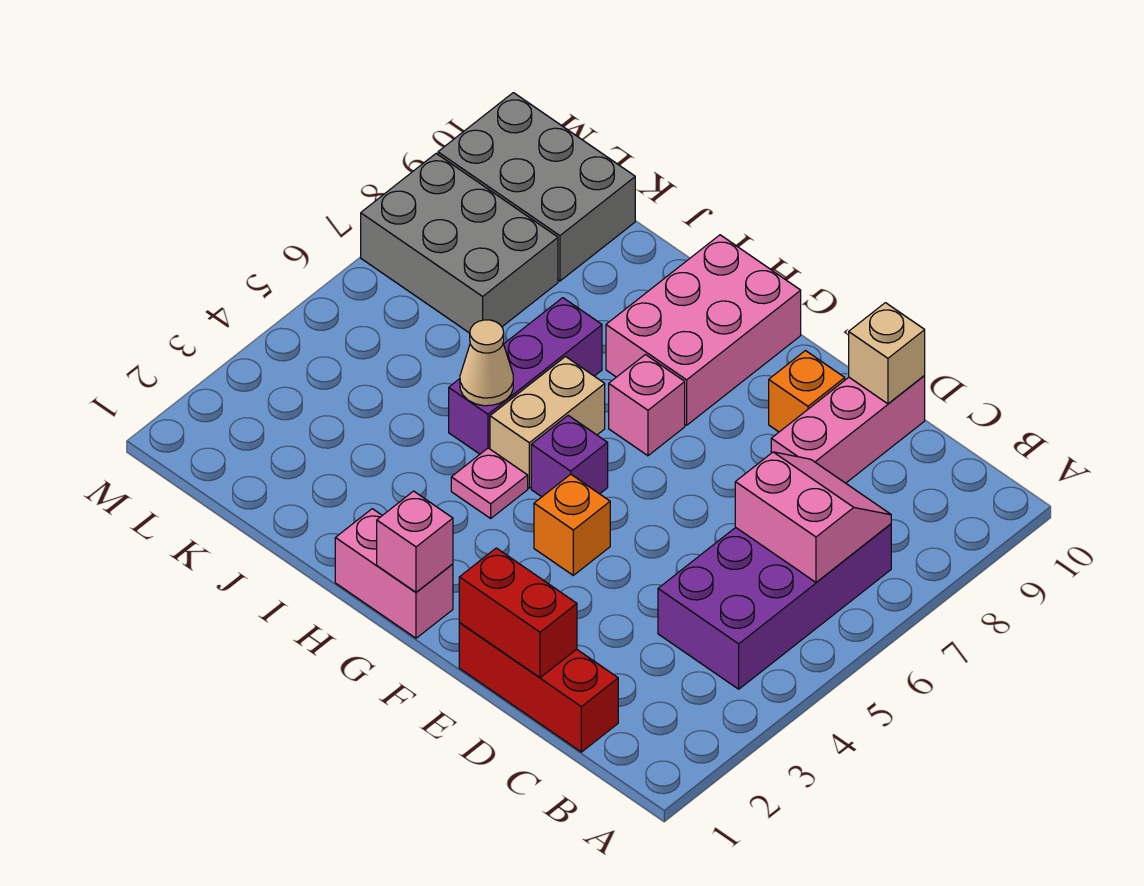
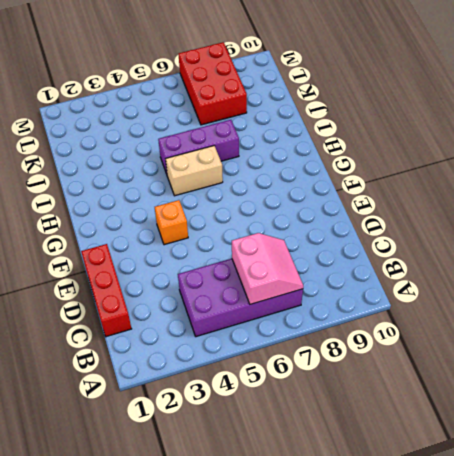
red brick K7:M8 level 1 -> grey brick K7:M8 level 1
none -> pink brick D8:D10 level 1
none -> orange brick E9 level 1
none -> pink brick G1:H1 level 1

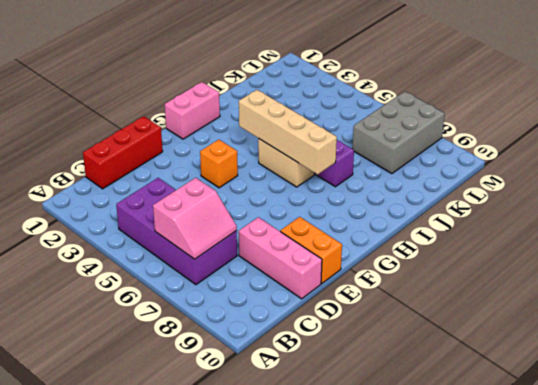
orange brick E9:E10 level 1 -> orange brick E9 level 1
tan brick H4:H7 level 2 -> none
none -> purple brick G5 level 1
none -> pink brick G7 level 1
none -> pink brick G8:H10 level 1

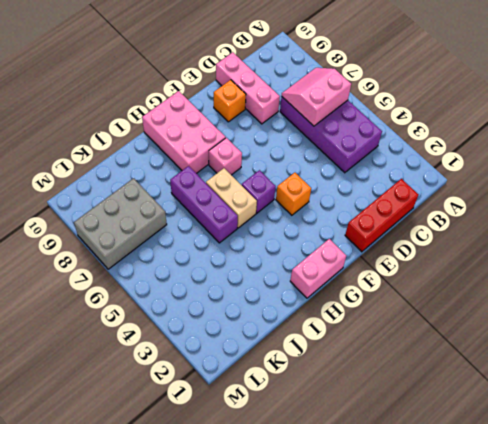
none -> pink plate H4 level 1
none -> grey brick K9:M10 level 1
none -> red brick D1:E1 level 2

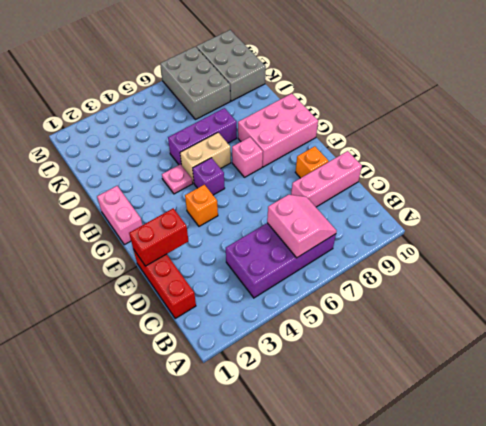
red brick E1:E2 level 2 -> red brick D1:E1 level 2
none -> tan brick D10 level 2
none -> pink brick G1 level 2
none -> tan cone I5 level 2

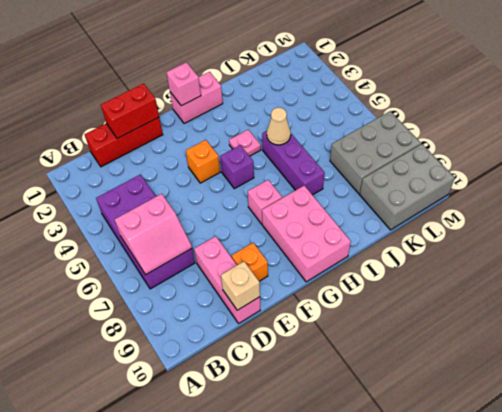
none -> tan brick H5:H6 level 1

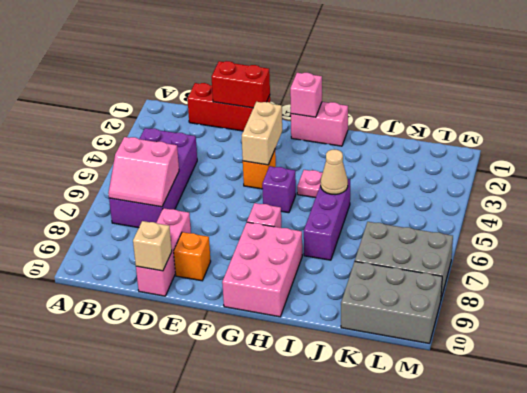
tan brick F3:F4 level 2 -> tan brick H5:H6 level 1

